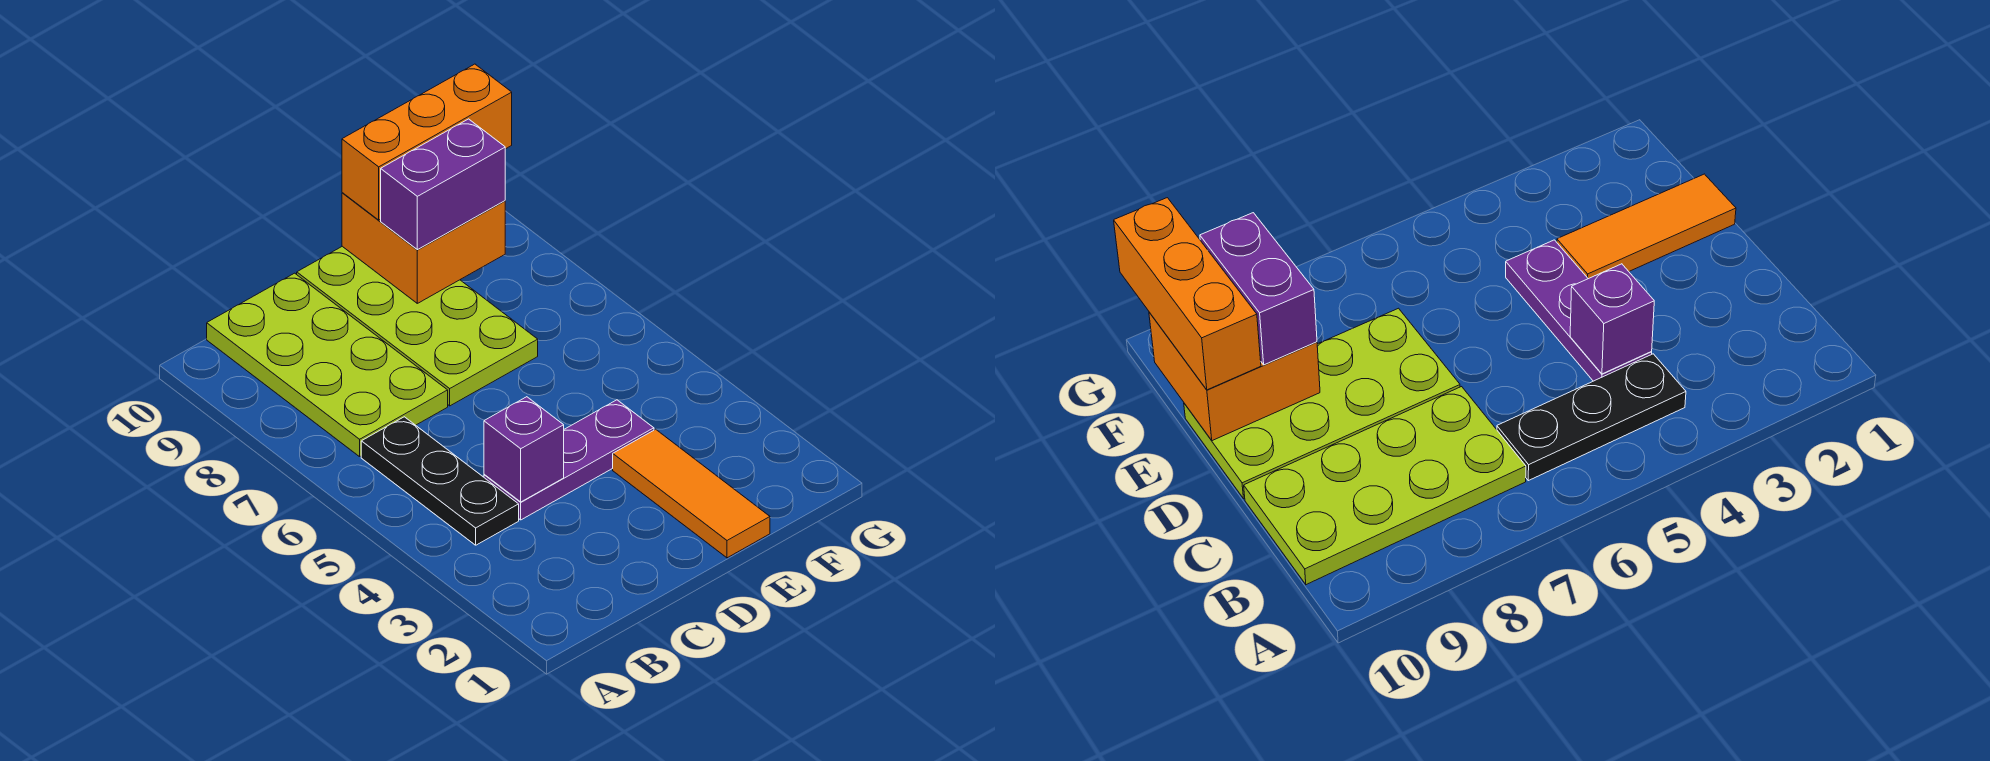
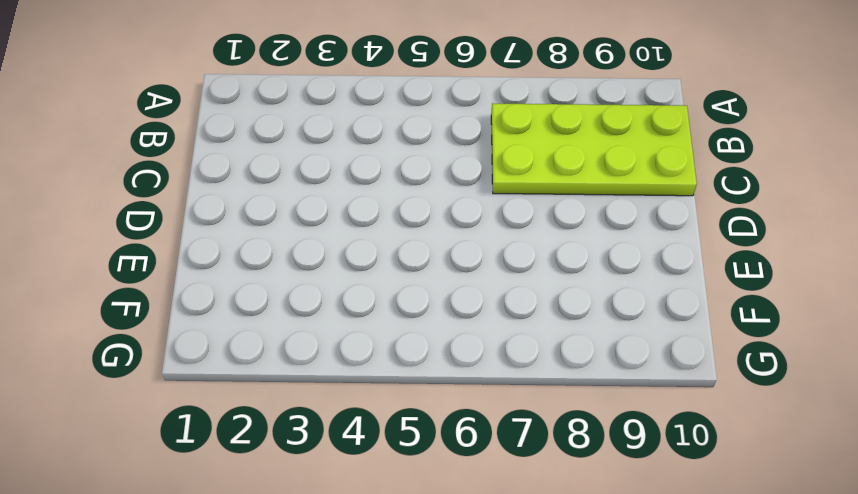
none -> black plate B4:B6 level 1
none -> purple plate C4:E4 level 1

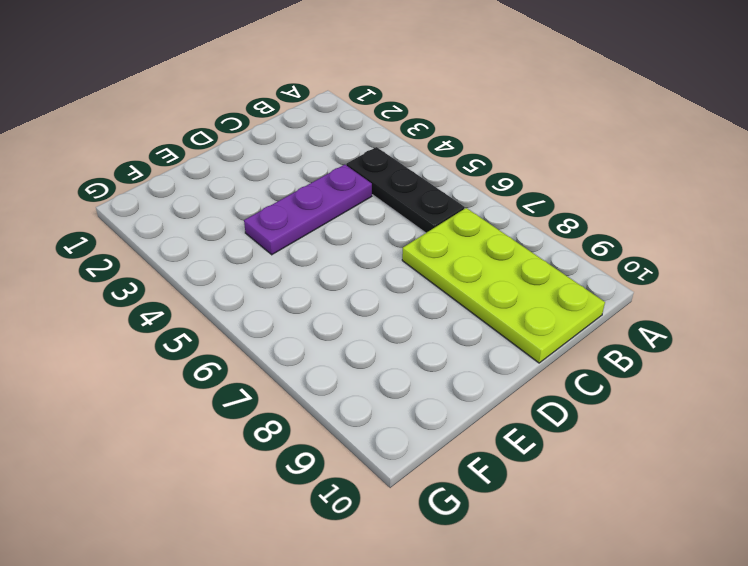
none -> lime plate D7:E10 level 1
none -> orange tile E1:E3 level 1

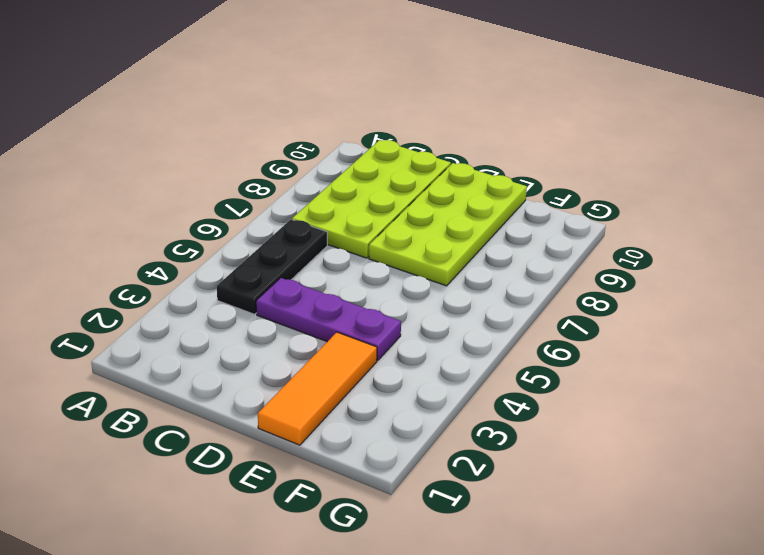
none -> purple brick C4 level 2
none -> orange brick E9:F10 level 2

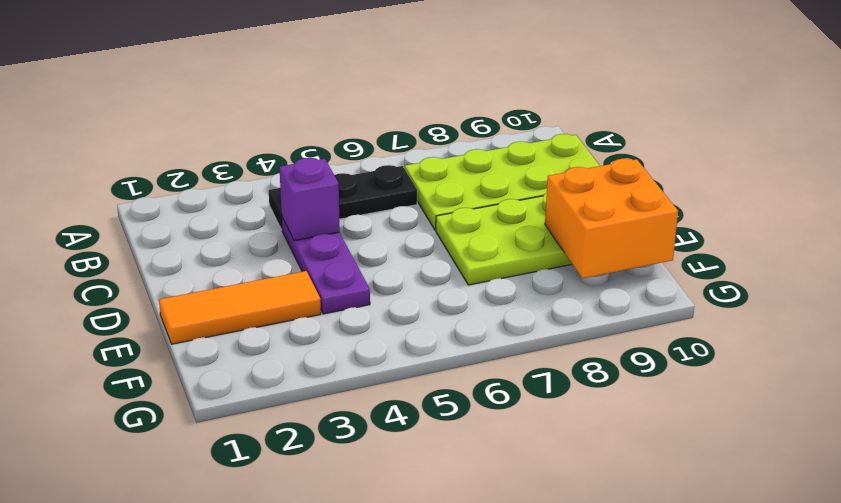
none -> purple brick E9:F9 level 3
none -> orange brick E10:G10 level 3

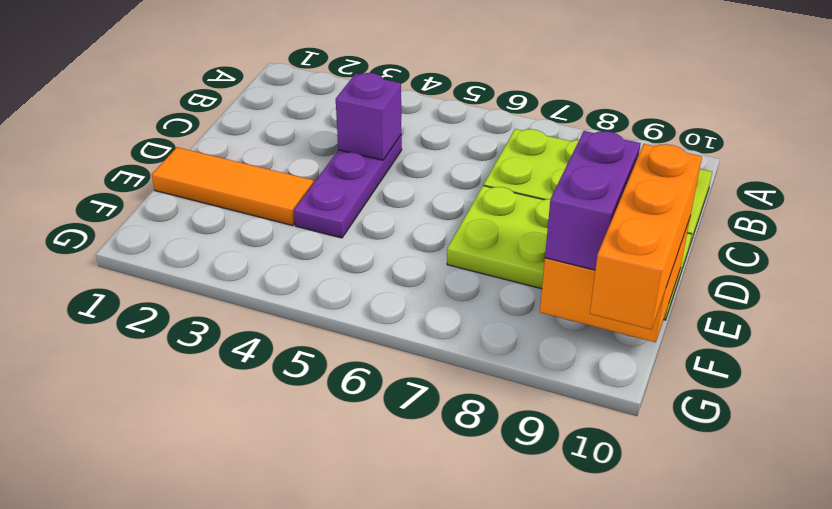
none -> black plate B4:B6 level 1

